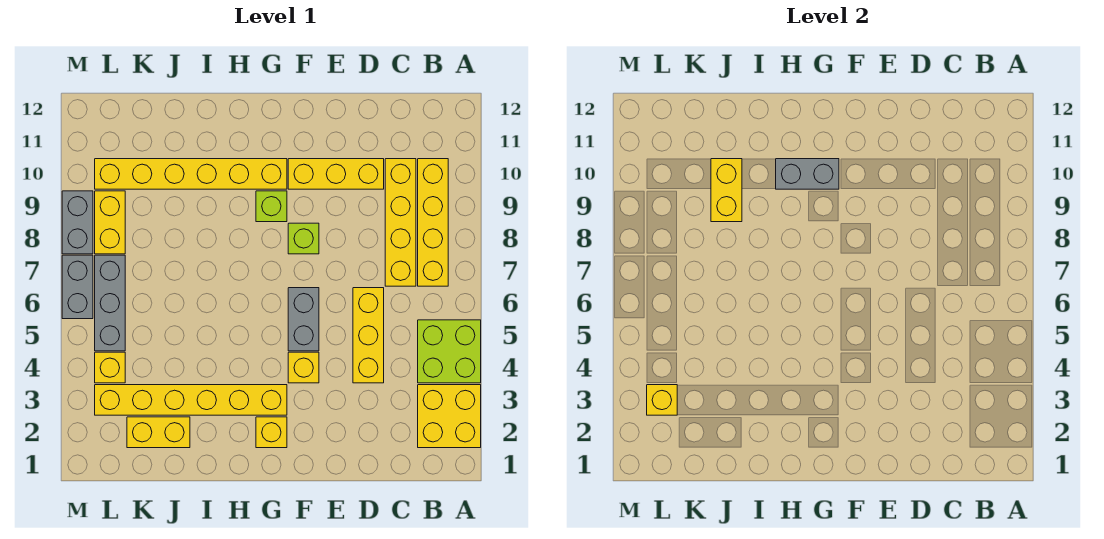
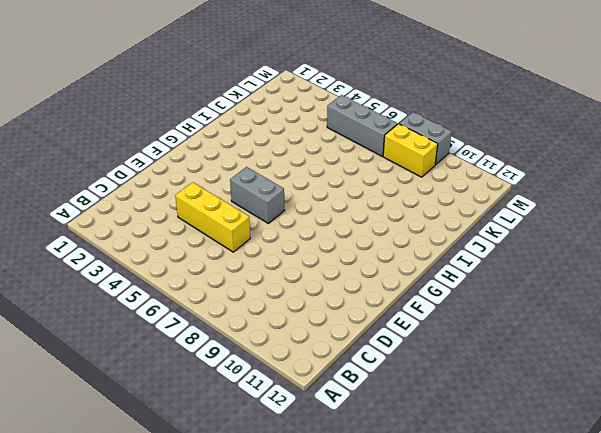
none -> yellow brick A2:B3 level 1
none -> lime brick A4:B5 level 1
none -> yellow brick B7:B10 level 1

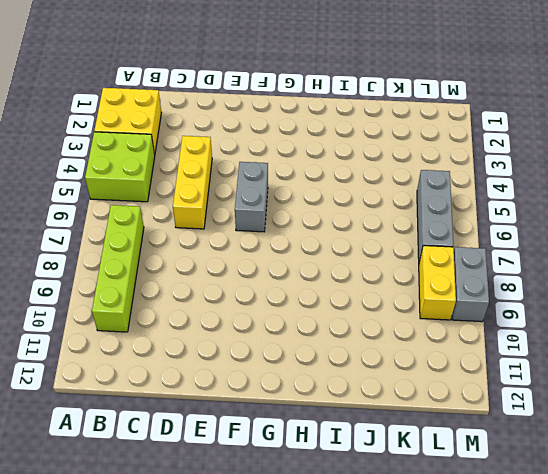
lime brick B7:B10 level 1 -> yellow brick B7:B10 level 1
none -> yellow brick C7:C10 level 1
none -> yellow brick D10:F10 level 1
none -> yellow brick F4 level 1

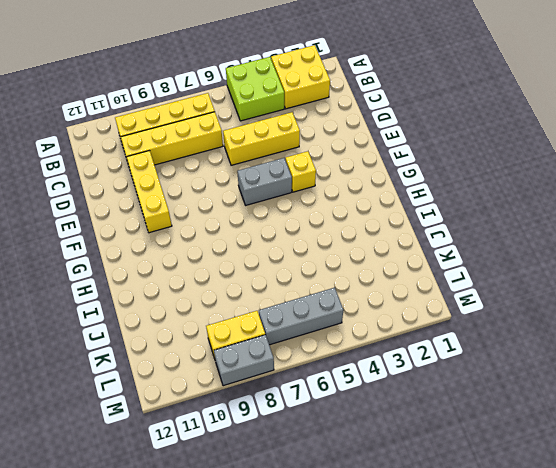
none -> lime brick F8 level 1
none -> yellow brick G2 level 1
none -> yellow brick G3:L3 level 1

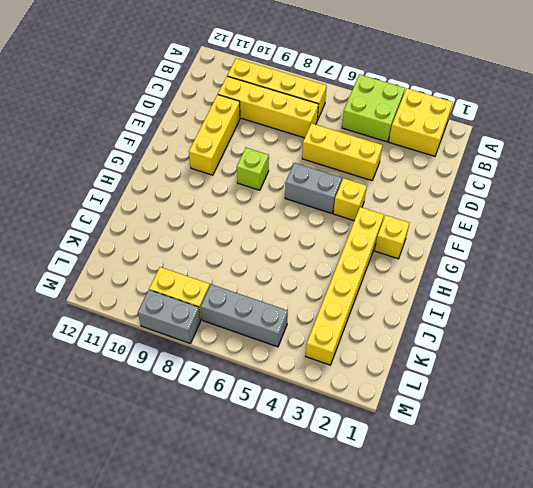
none -> lime brick G9 level 1
none -> yellow brick G10:L10 level 1
none -> yellow brick J2:K2 level 1

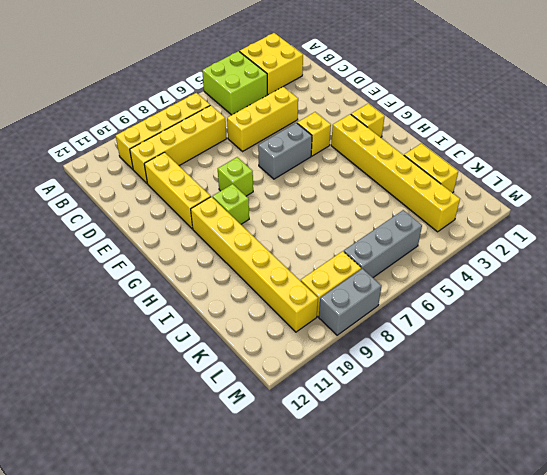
none -> yellow brick L4 level 1
none -> grey brick M6:M7 level 1
none -> grey brick G10:H10 level 2

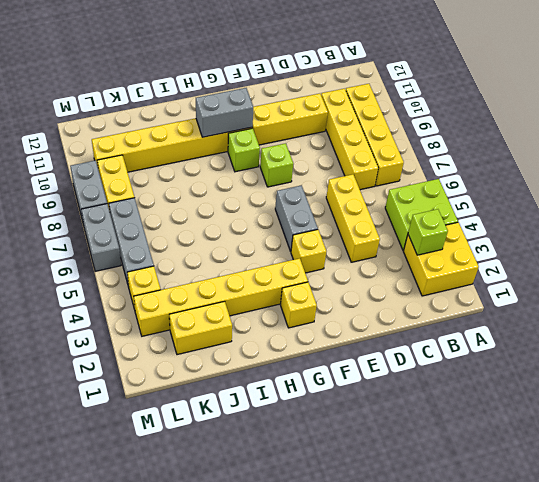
lime brick B3 level 2 -> none
none -> yellow brick J9:J10 level 2
none -> yellow brick L3 level 2

